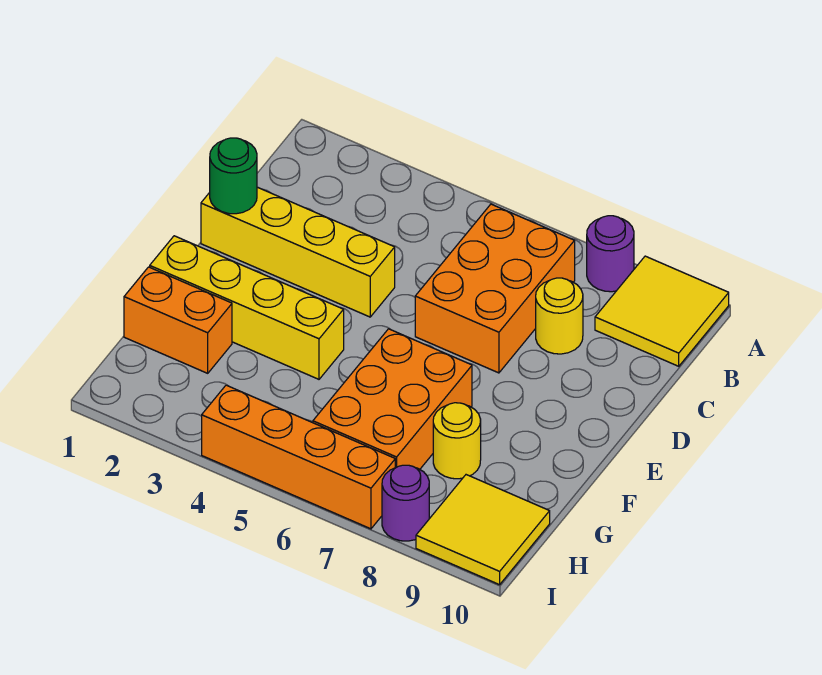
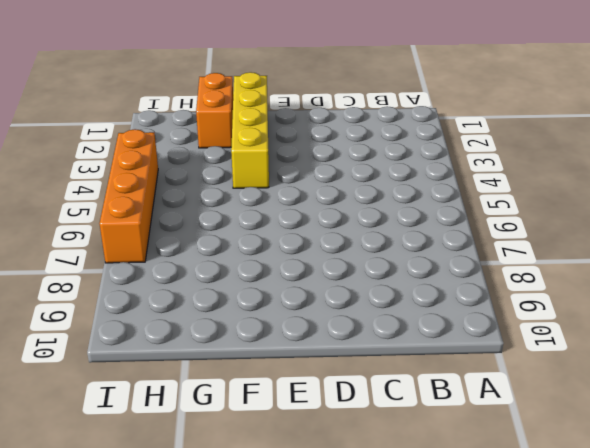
none -> purple round brick A8 level 1
none -> yellow tile A9:B10 level 1
none -> orange brick B6:D7 level 1

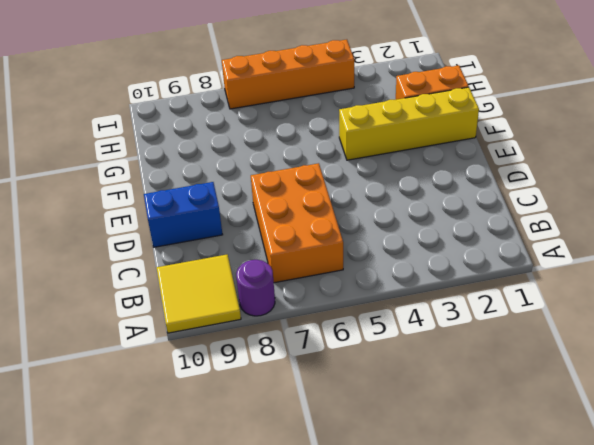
blue brick D9:D10 level 1 -> none
none -> yellow round brick C8 level 1
none -> yellow brick D1:D4 level 1
none -> orange brick F6:H7 level 1

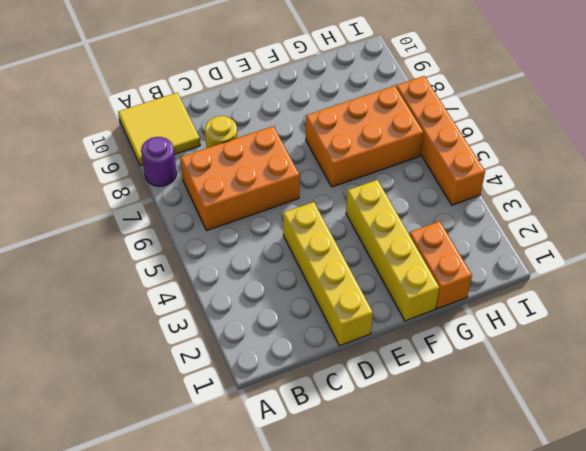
none -> yellow round brick G8 level 1
none -> yellow tile H9:I10 level 1
none -> purple round brick I8 level 1

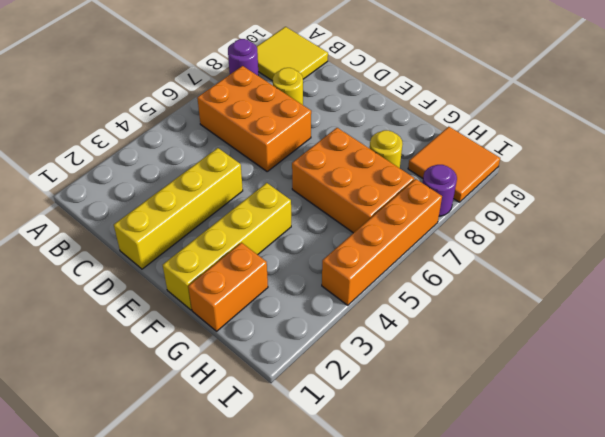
orange tile H9:I10 level 1 -> yellow tile H9:I10 level 1
none -> green round brick D1 level 2

